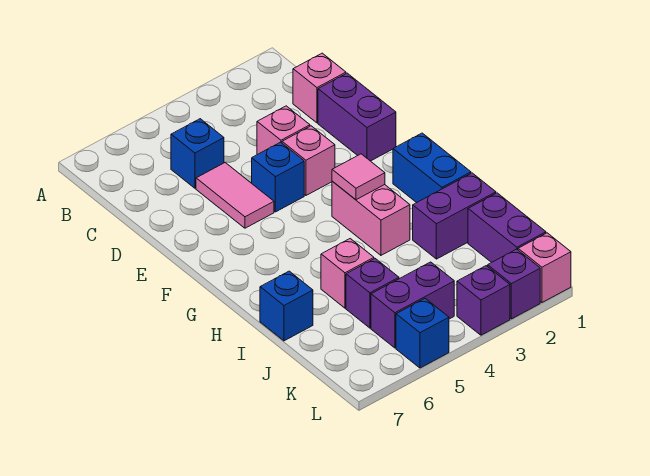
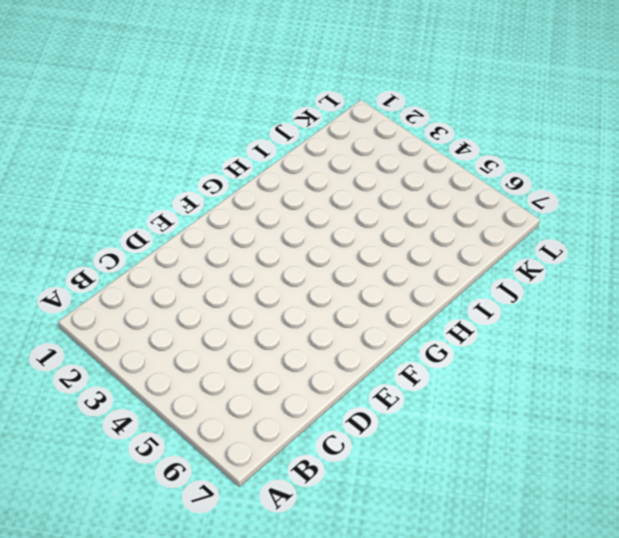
none -> pink brick C1 level 1
none -> blue brick C5 level 1
none -> purple brick D1:E1 level 1

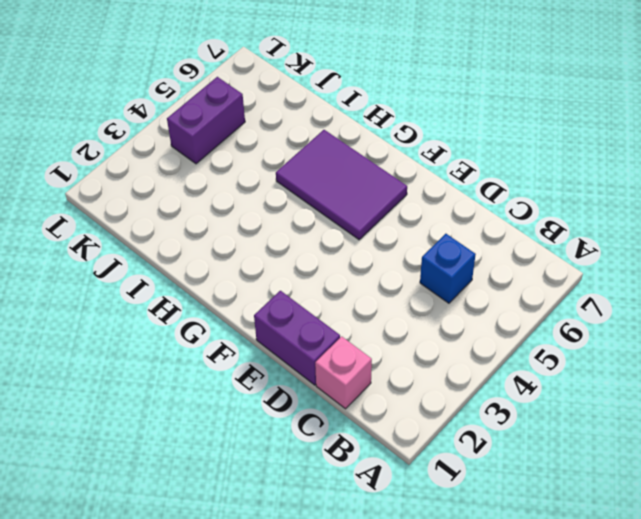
purple tile F5:H6 level 1 -> none
none -> pink brick D3 level 1
none -> pink tile D5:E5 level 1
none -> pink brick E3 level 1

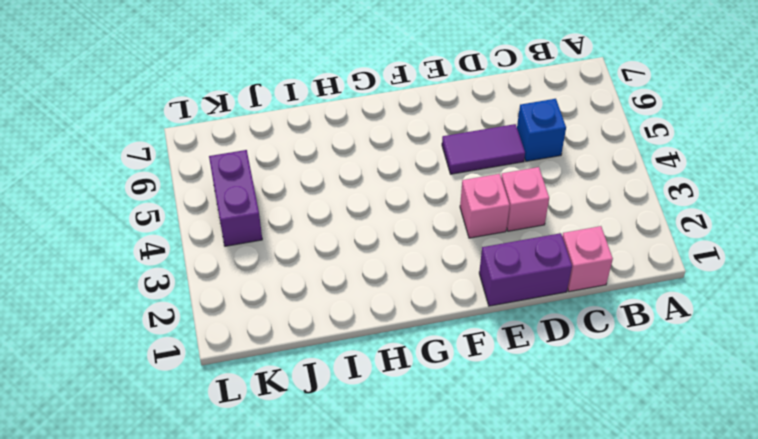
purple tile D5:E5 level 1 -> pink tile D5:E5 level 1
none -> blue brick E4 level 1
none -> blue brick G1:H1 level 1
none -> pink brick G3:H3 level 1

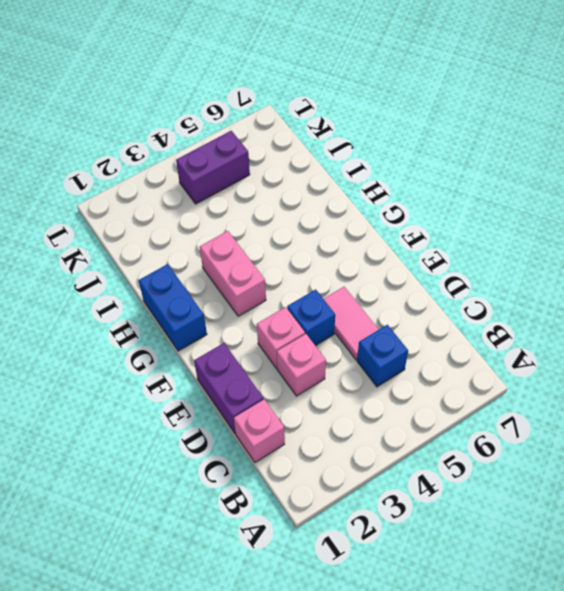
none -> purple brick I1:I2 level 1
none -> pink brick I5 level 1
none -> blue brick I7 level 1

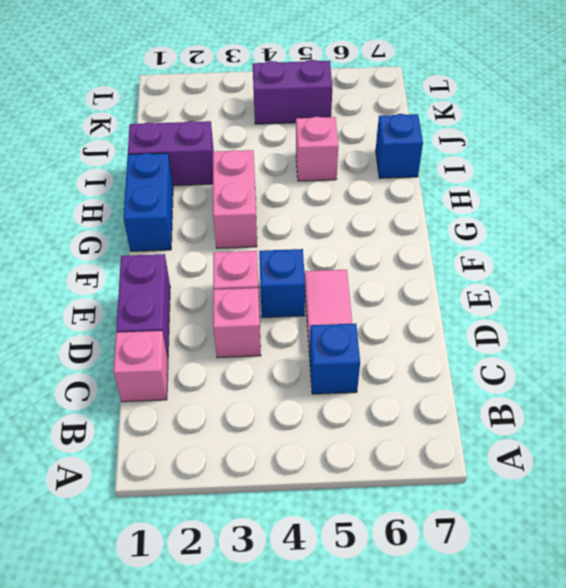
none -> purple brick J1:K1 level 1
none -> purple brick J5 level 1
none -> pink brick L1 level 1

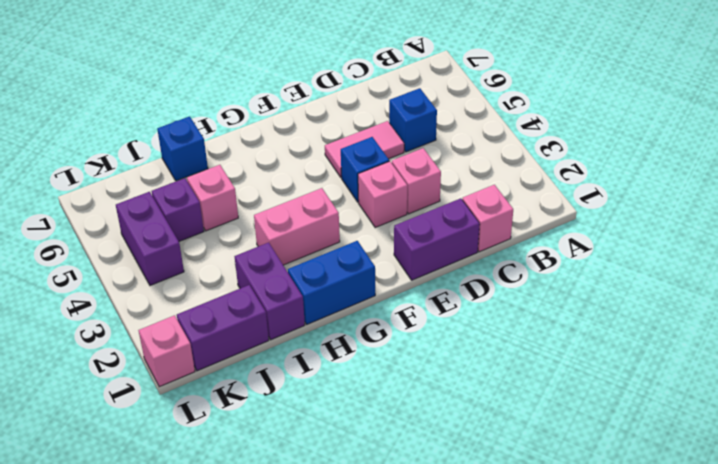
none -> purple brick L2 level 1
none -> purple brick L3 level 1
none -> blue brick L5 level 1

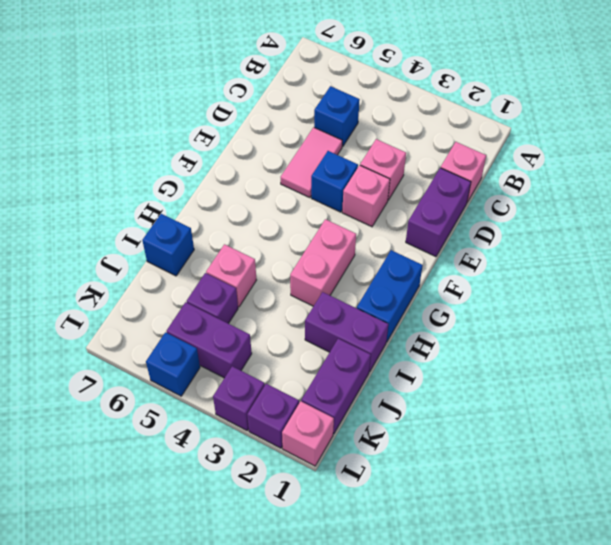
none -> pink tile G3 level 2

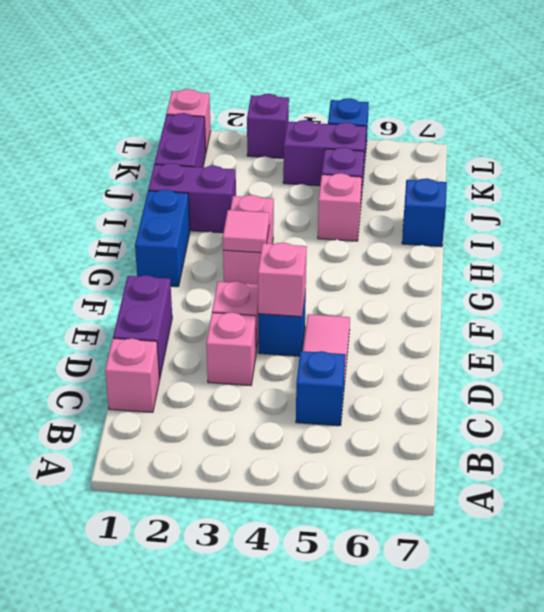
pink brick E4 level 2 -> none
none -> purple brick L2 level 1

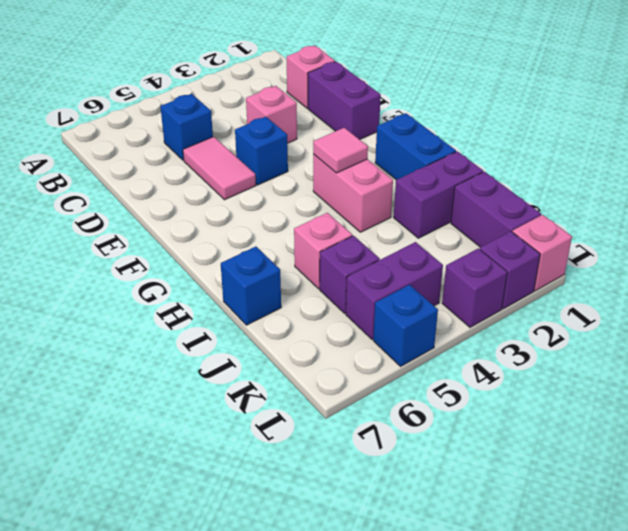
none -> pink brick E3 level 1

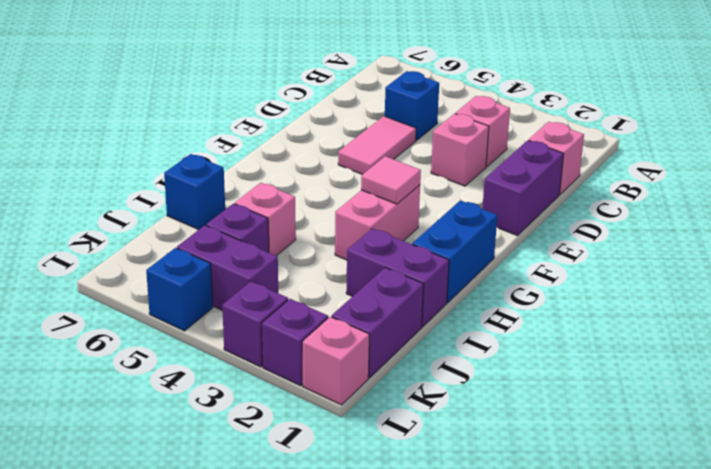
pink brick C3 level 1 -> pink brick E3 level 1
none -> blue brick E4 level 1

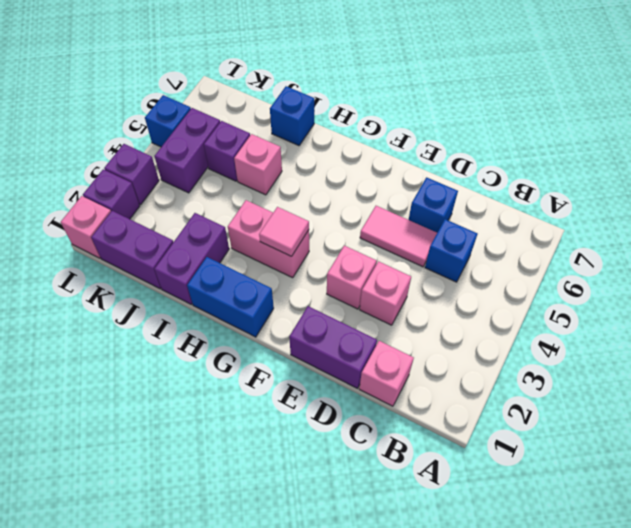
blue brick D6 level 1 -> blue brick E4 level 1

